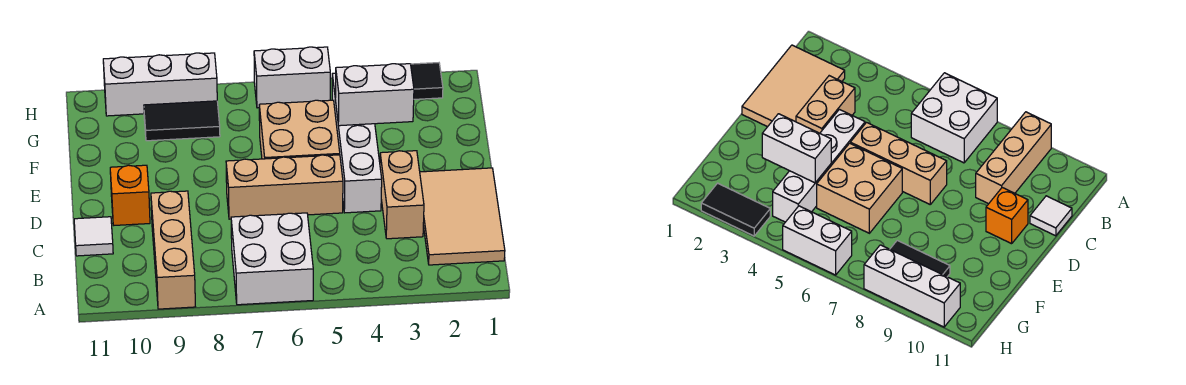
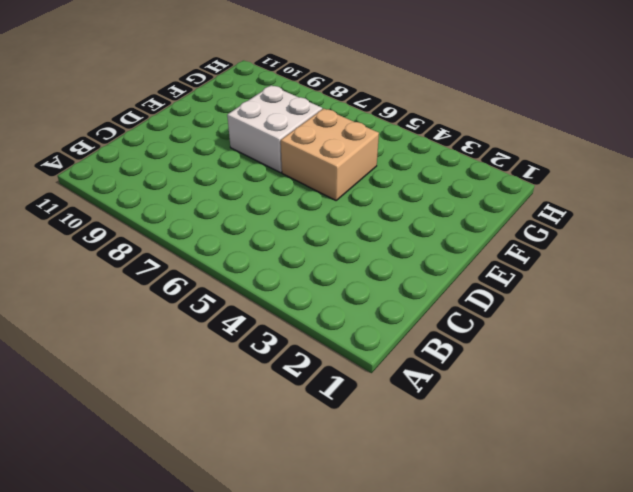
white brick E7:F8 level 1 -> white brick A6:B7 level 1
none -> tan brick A9:C9 level 1
none -> tan tile B1:D2 level 1
none -> tan brick C3:D3 level 1

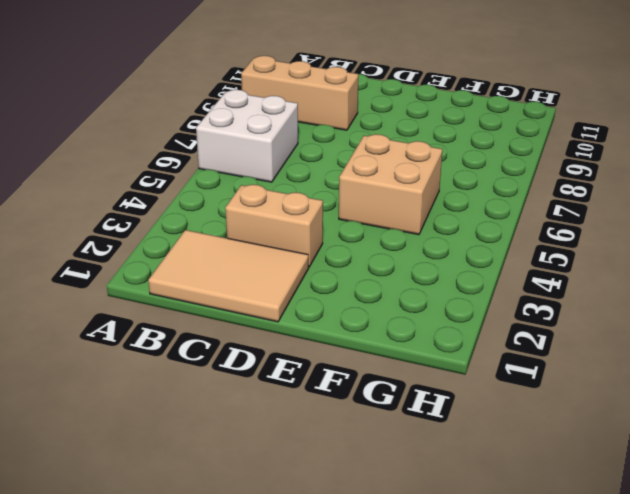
none -> white tile C11 level 1
none -> white brick D4:G4 level 1
none -> tan brick D5:D7 level 1

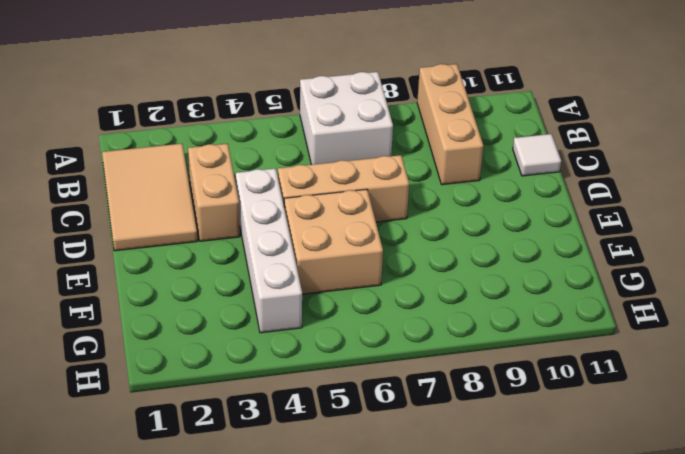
none -> orange brick D10 level 1
none -> black tile G8:G9 level 1
none -> black tile H2:H3 level 1

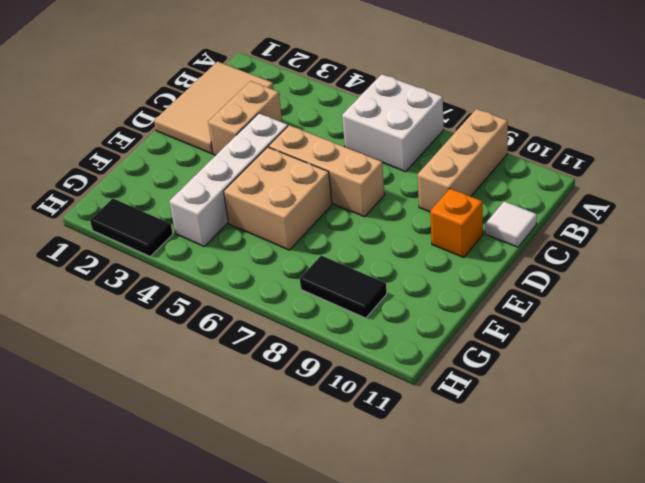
none -> white brick H5:H6 level 1
none -> white brick H8:H10 level 1
none -> white brick F3:F4 level 2

